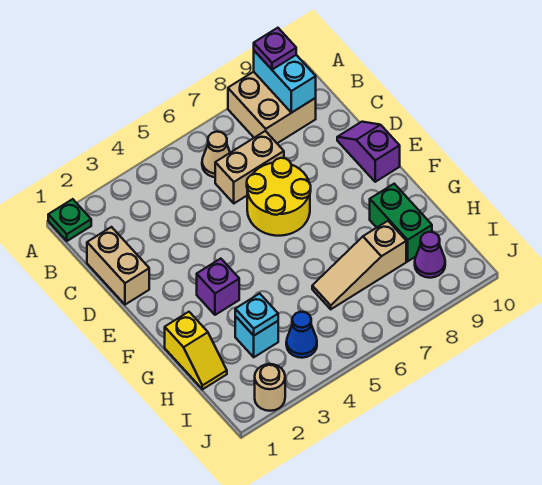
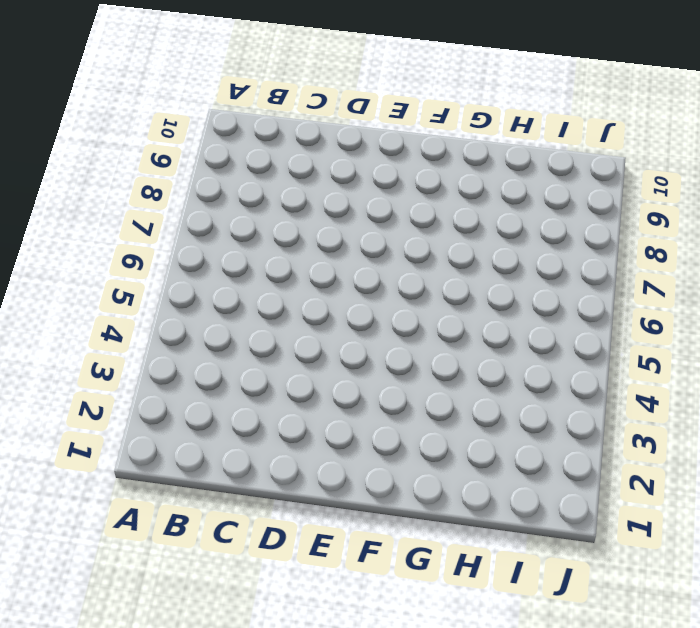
none -> green plate A1 level 1
none -> tan brick A8:B9 level 1
none -> tan cone B6 level 1

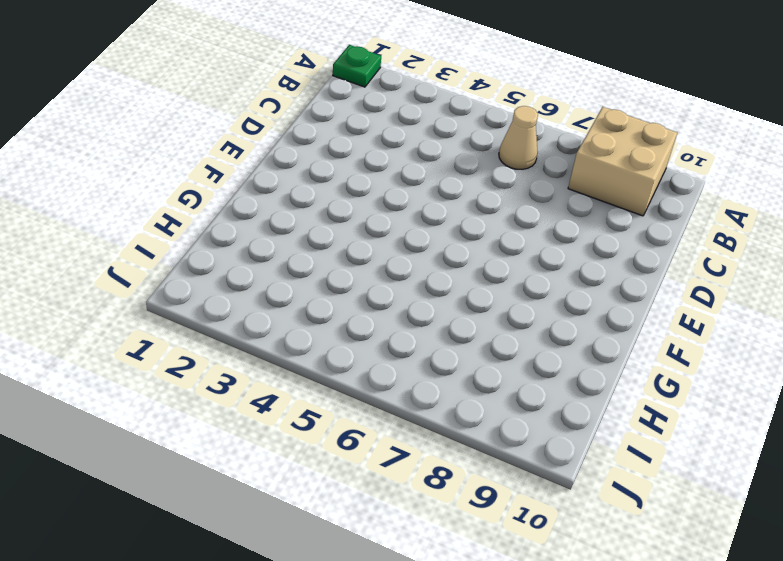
none -> tan brick C1:D1 level 1
none -> tan brick C6:C7 level 1
none -> yellow round brick D6:E7 level 1

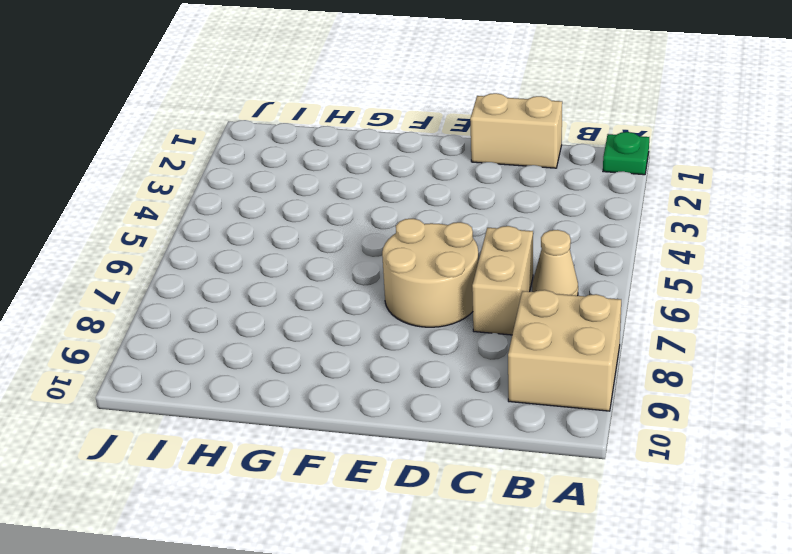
tan round brick D6:E7 level 1 -> yellow round brick D6:E7 level 1
none -> purple slope D10:E10 level 1 top E
none -> purple brick F3 level 1
none -> yellow slope G1:H1 level 1 top G

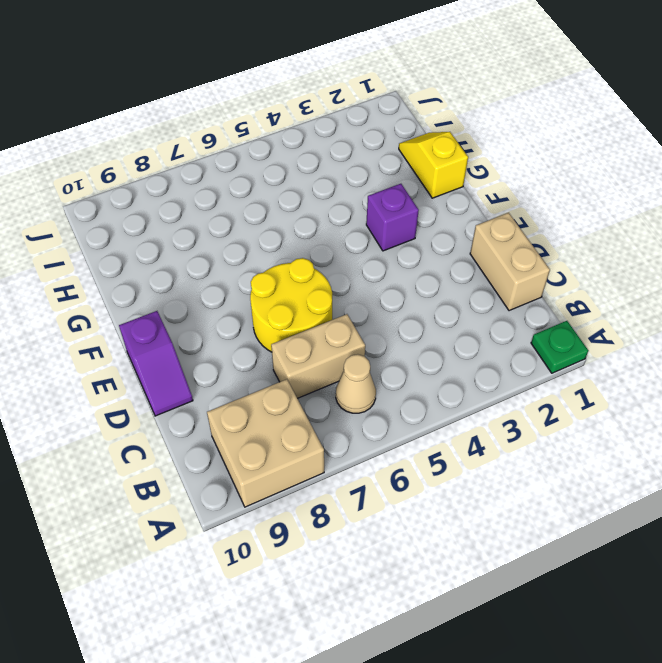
none -> green brick G9:H9 level 1
none -> cyan brick H3 level 1
none -> tan slope H6:H8 level 1 top 8

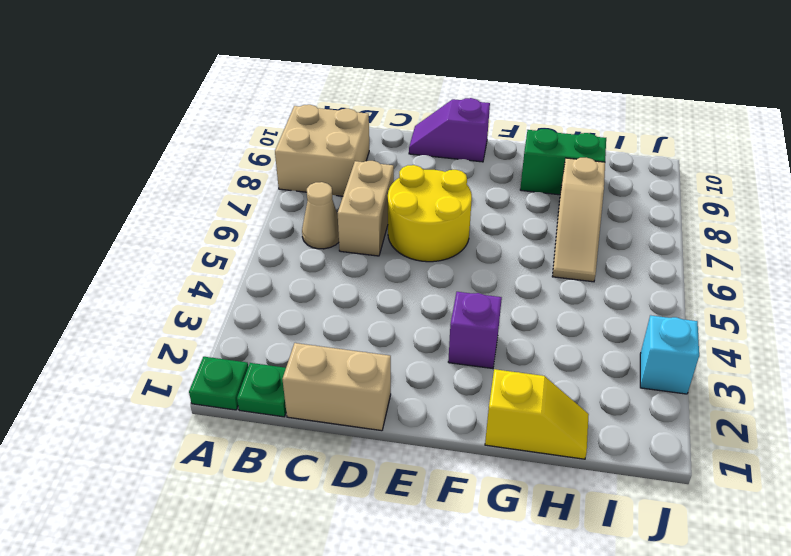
green plate B1 level 1 -> none
cyan brick J3 level 1 -> cyan brick H3 level 1
none -> blue cone I4 level 1
none -> purple cone I9 level 1
none -> tan round brick J2 level 1

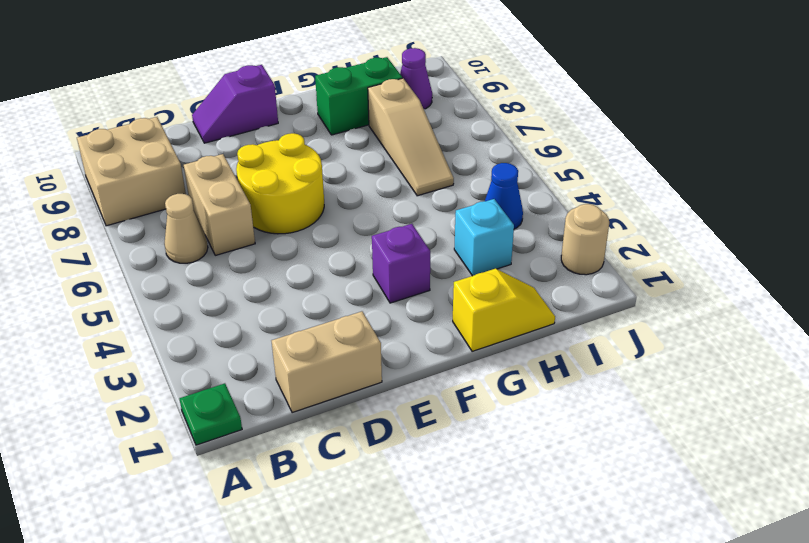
none -> cyan brick A9:B9 level 2
none -> cyan plate H3 level 2
none -> purple plate A9 level 3

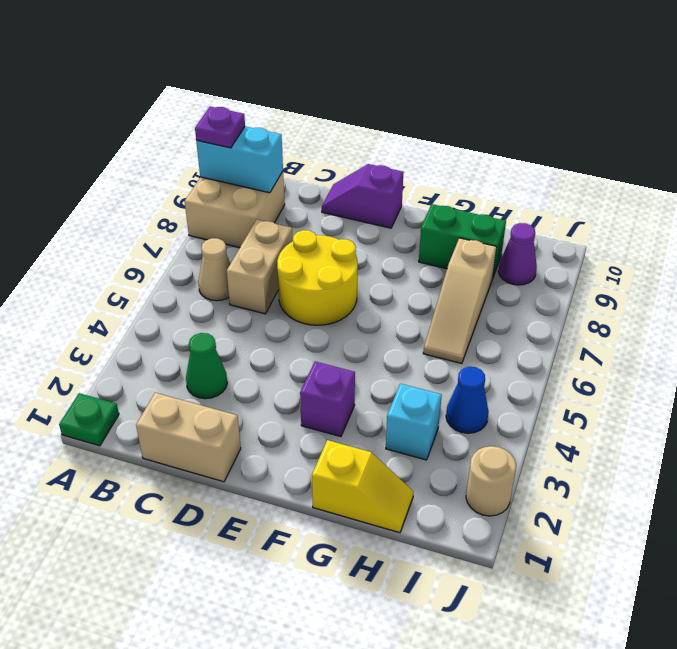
green cone C3 level 1 -> none
none -> cyan plate H3 level 2

